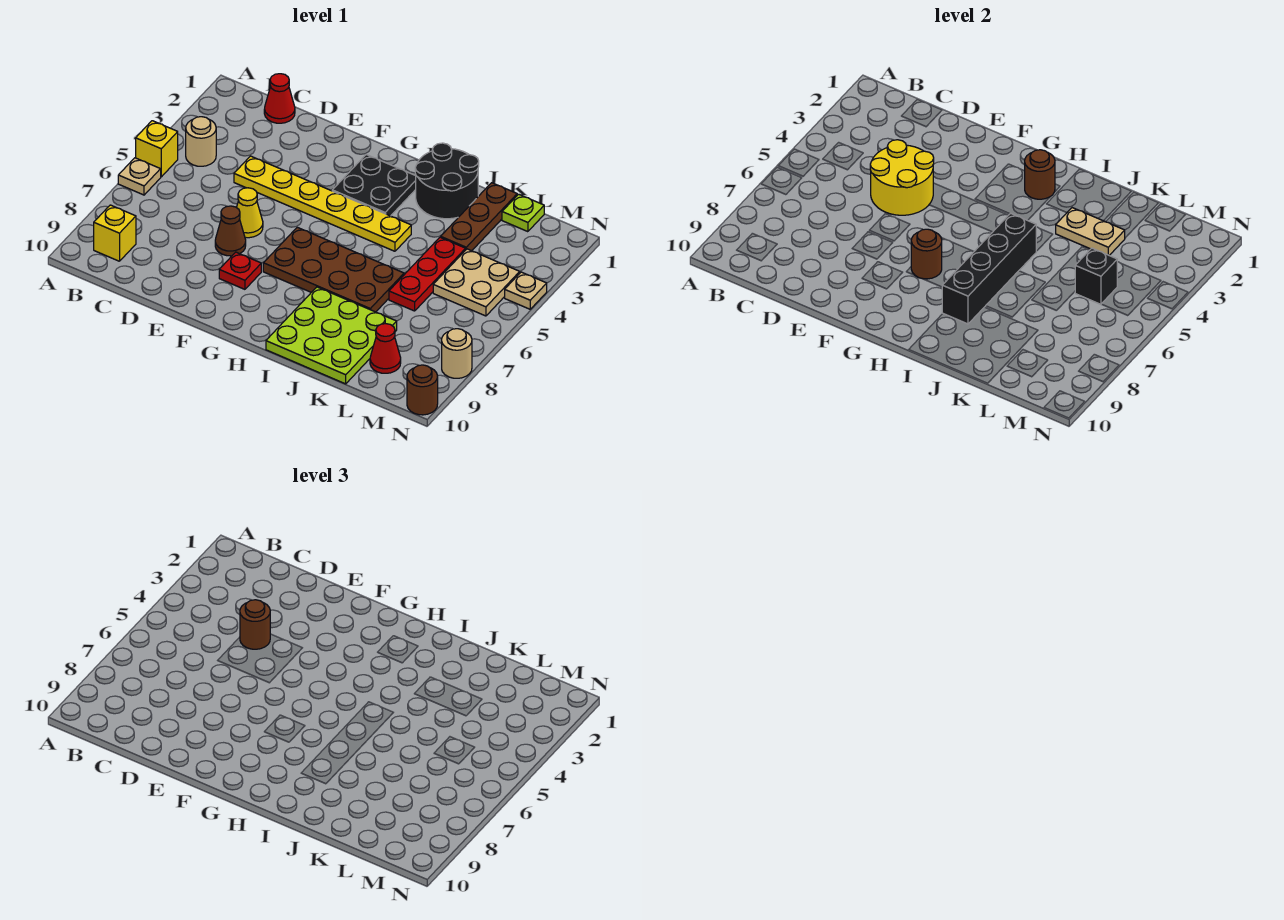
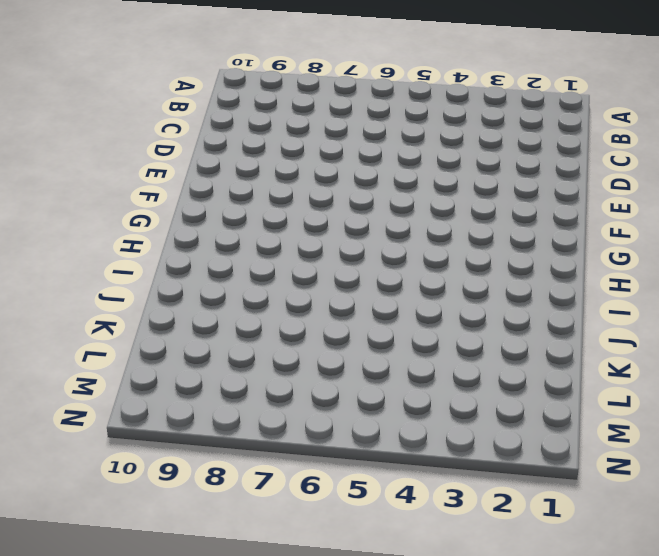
none -> yellow brick A5 level 1
none -> tan plate A6 level 1
none -> tan round brick B4 level 1

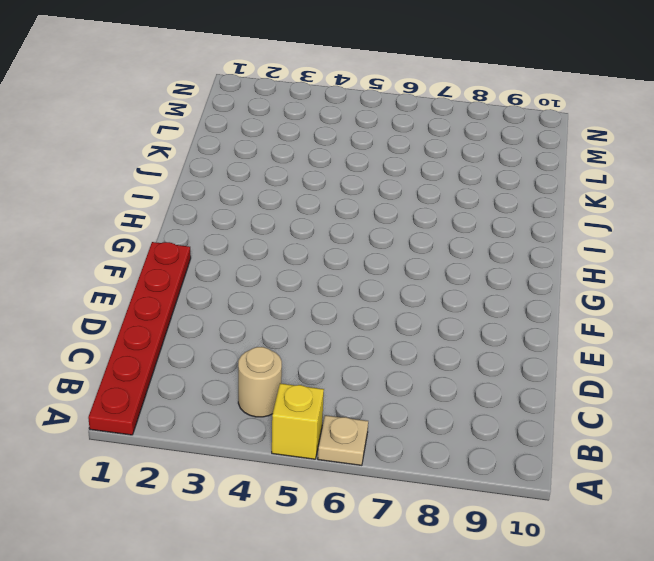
red plate A1:F1 level 1 -> red cone C1 level 1
none -> yellow brick B9 level 1
none -> yellow plate D4:I4 level 1
none -> yellow cone E6 level 1

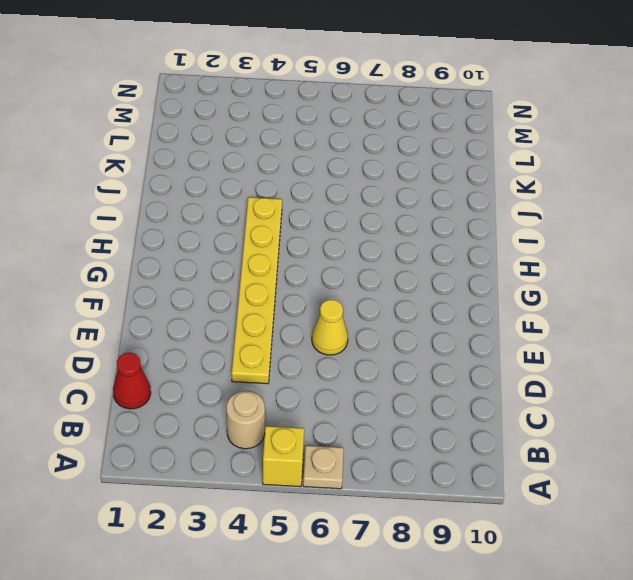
none -> yellow brick B9 level 1
none -> brown cone E7 level 1
none -> red plate F8 level 1

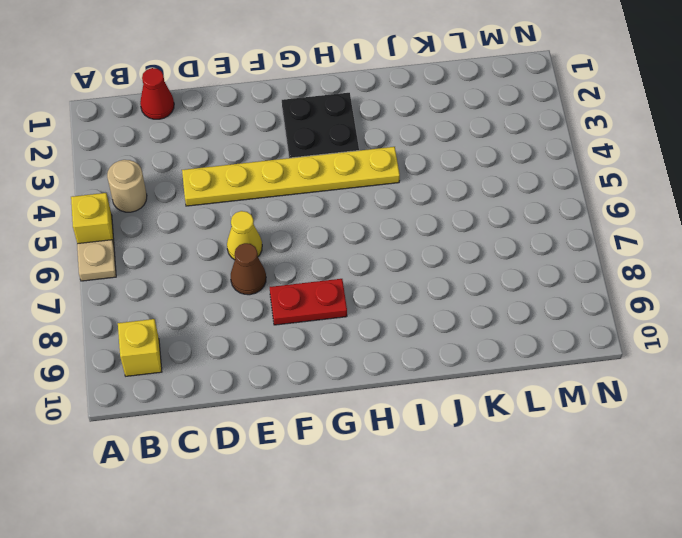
red plate F8:G8 level 1 -> red plate F8 level 1
none -> brown plate G6:J7 level 1
none -> black round brick I1:J2 level 1
none -> lime plate I8:K10 level 1

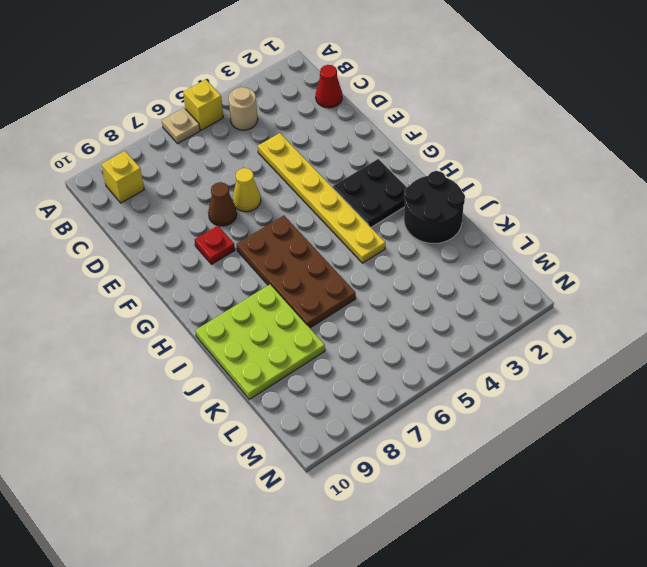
none -> brown plate K1:K3 level 1
none -> red plate K4:K6 level 1
none -> lime plate L1 level 1

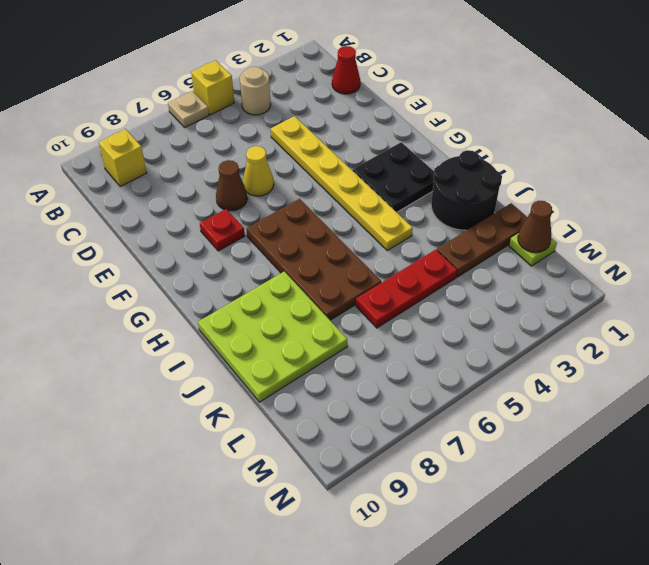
brown cone L1 level 2 -> none
none -> tan plate L4:M5 level 1
none -> red cone L9 level 1
none -> tan plate N4 level 1

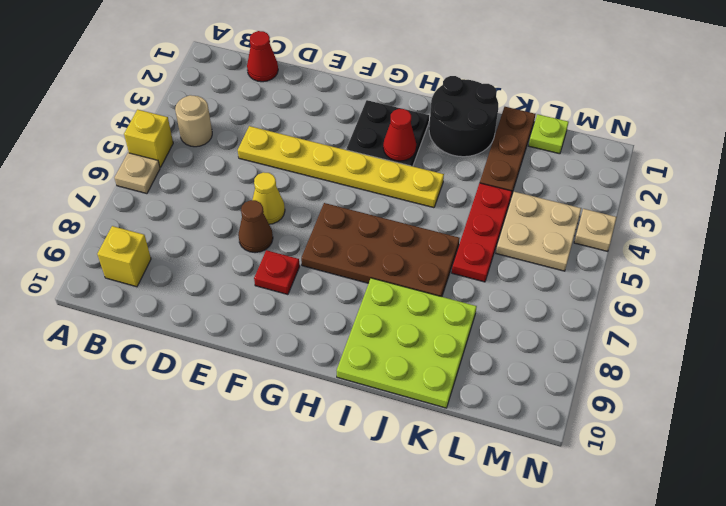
red cone H3 level 2 -> red cone L9 level 1
none -> tan round brick N8 level 1
none -> brown round brick N10 level 1
none -> yellow round brick D4:E5 level 2

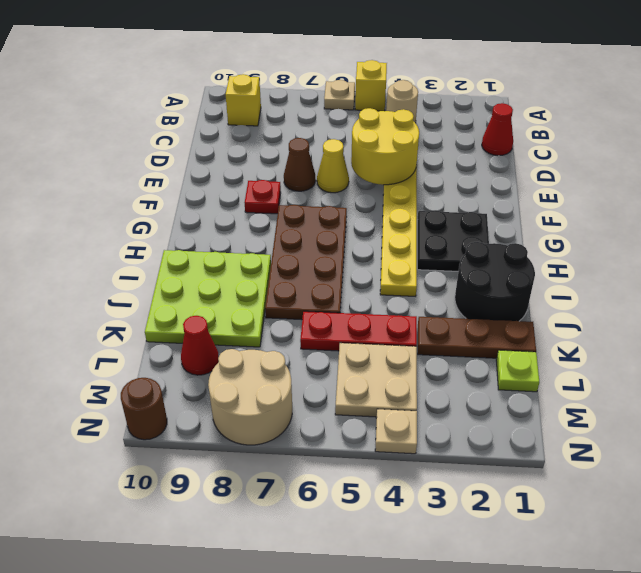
tan round brick M7:N8 level 1 -> tan round brick N8 level 1
none -> brown round brick G7 level 2
none -> brown round brick H2 level 2
none -> black brick I5:I8 level 2

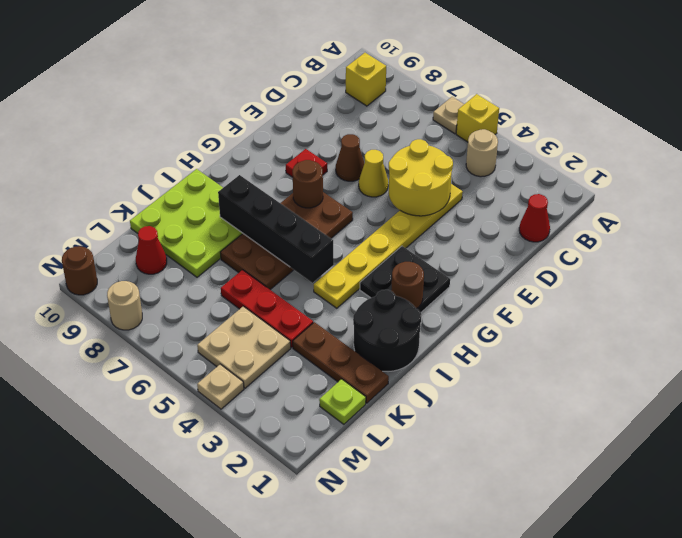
none -> tan plate J3:K3 level 2
none -> black brick L5 level 2
none -> brown round brick D4 level 3

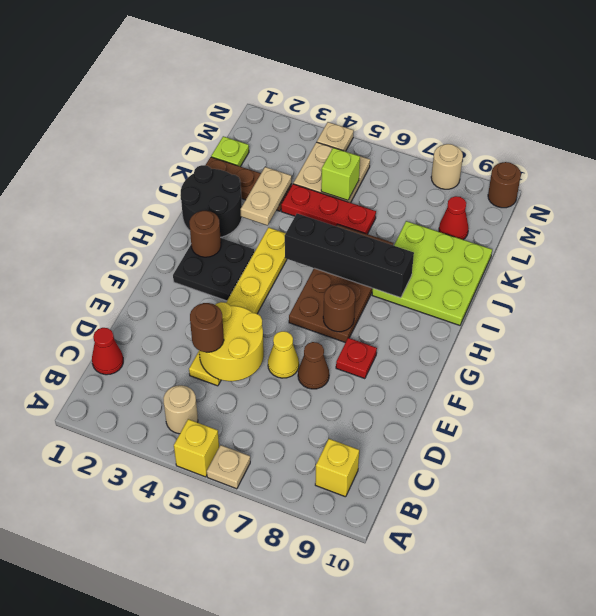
lime brick L5 level 2 -> black brick L5 level 2

